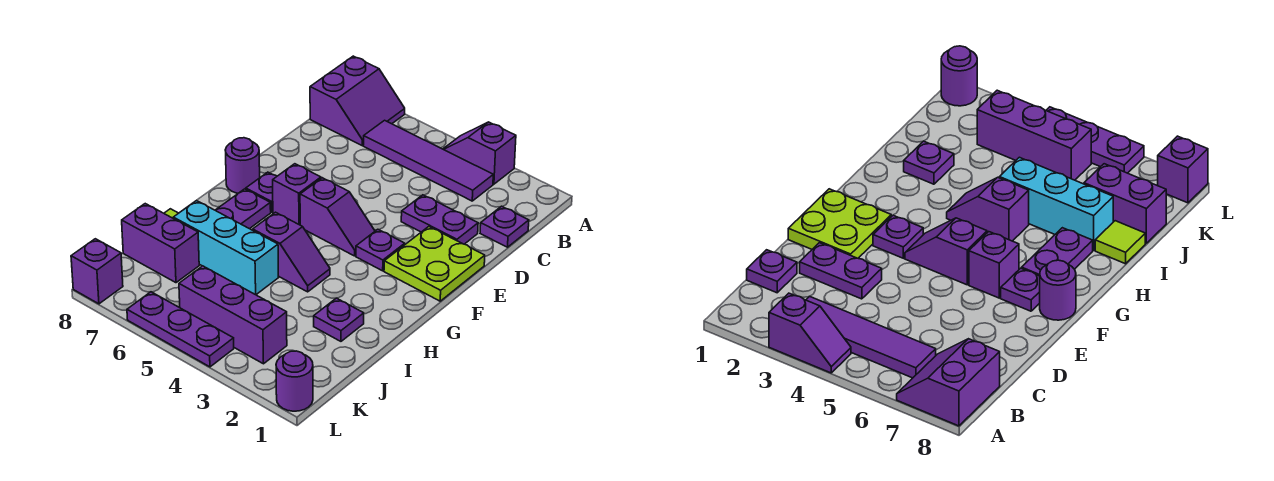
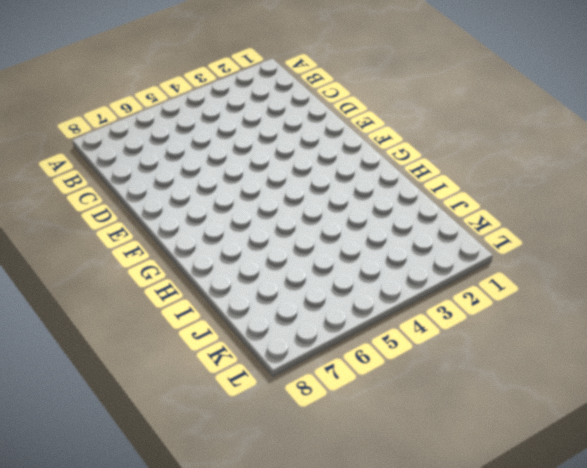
none -> purple slope A3:A4 level 1 top 3
none -> purple slope A7:B8 level 1 top 8
none -> purple tile B3:B6 level 1

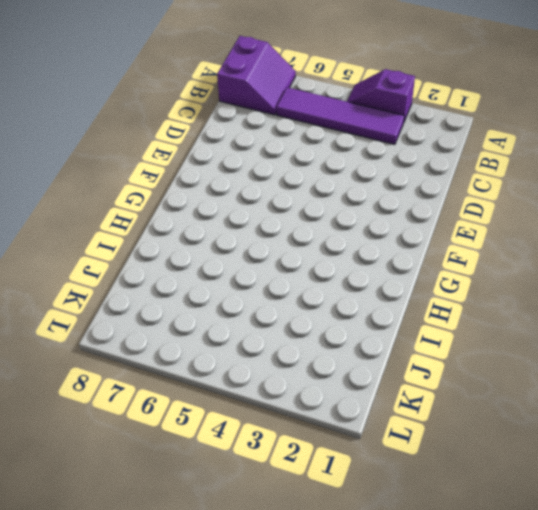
none -> purple plate C1 level 1
none -> purple plate D2:D3 level 1
none -> lime plate E1:F2 level 1

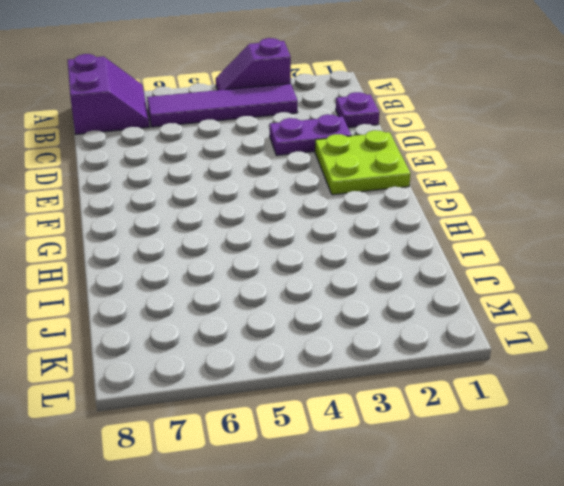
none -> purple plate F3 level 1
none -> purple slope F4:F5 level 1 top 5
none -> purple brick F6 level 1

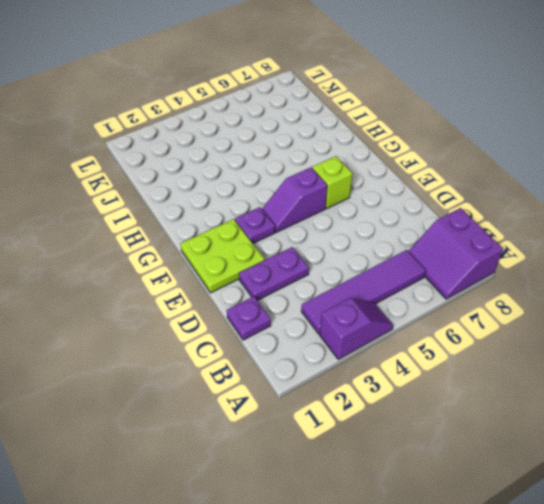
lime brick F6 level 1 -> purple brick F6 level 1
none -> purple plate F7 level 1
none -> purple round brick F8 level 1
none -> purple plate G7:H7 level 1

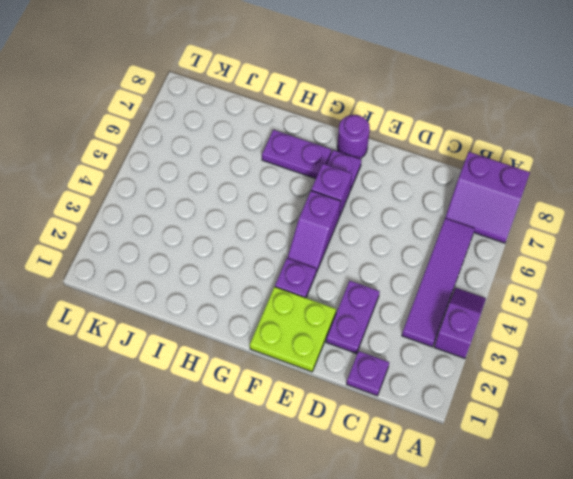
none -> purple slope H4:H5 level 1 top 5
none -> purple plate I2 level 1
none -> cyan brick I5:I7 level 1

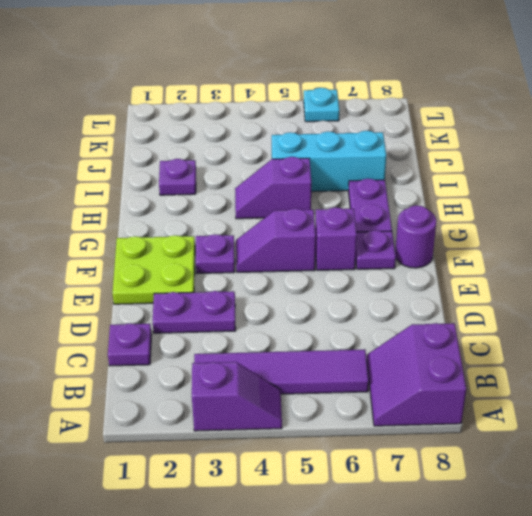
cyan plate L6 level 1 -> purple plate L4:L6 level 1
none -> lime tile I8 level 1
none -> purple brick J7:J8 level 1
none -> purple brick K3:K5 level 1

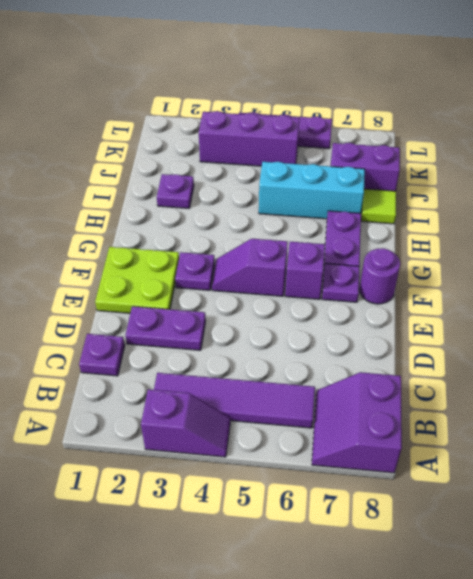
none -> purple slope H4:H5 level 1 top 5
none -> purple round brick L1 level 1
none -> purple brick L8 level 1

